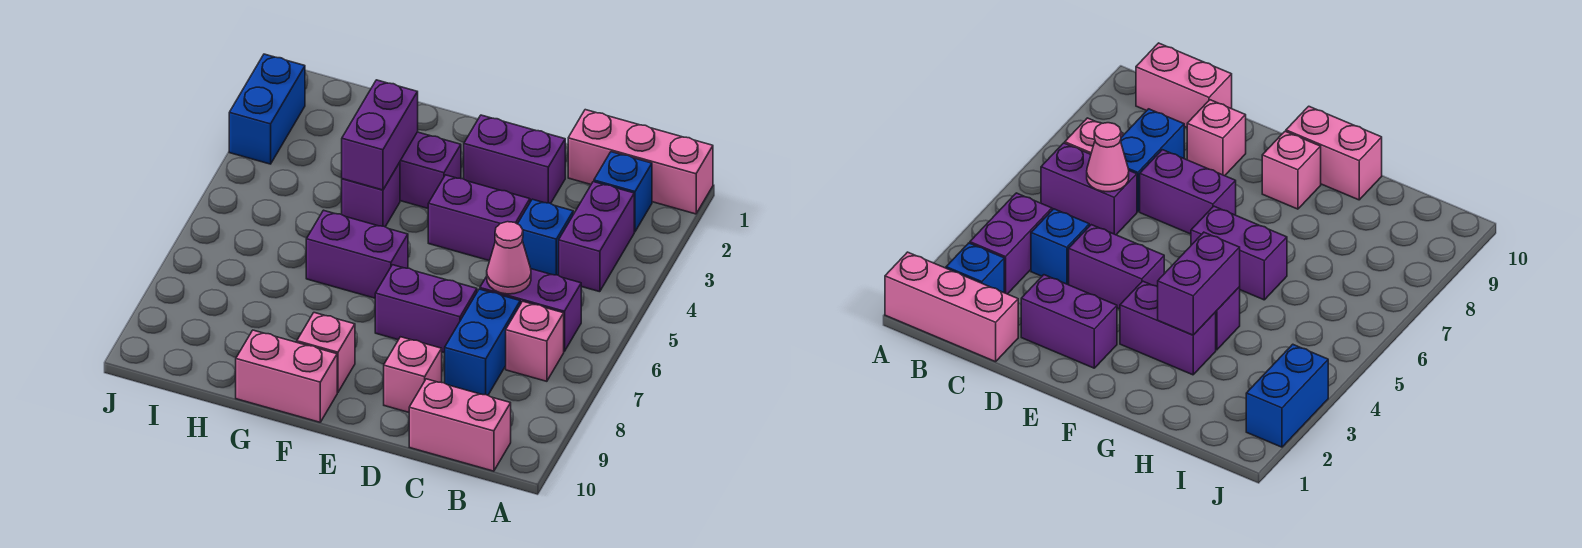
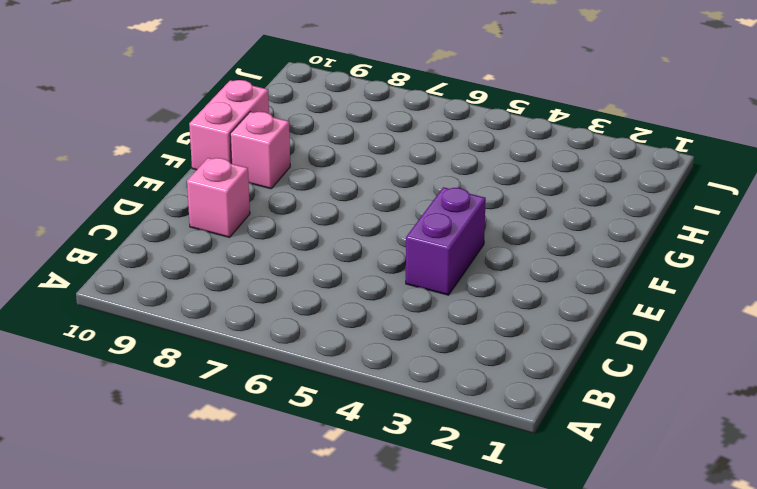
none -> pink brick A1:C1 level 1
none -> blue brick B2 level 1
none -> purple brick B3:B4 level 1

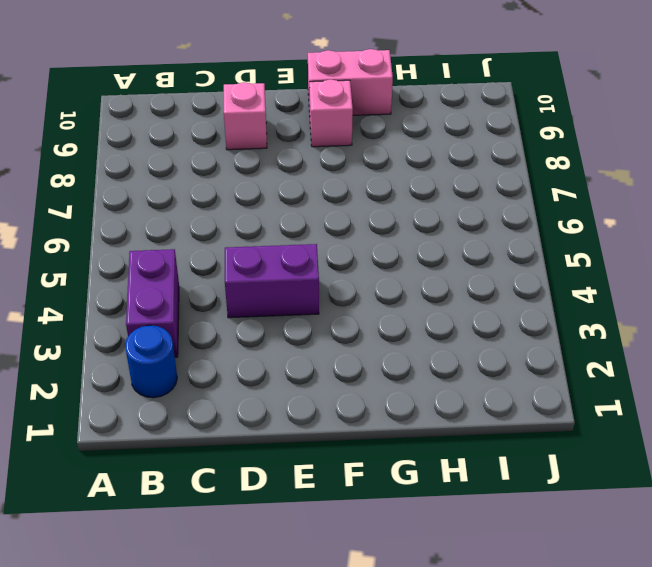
blue round brick B2 level 1 -> blue brick B2 level 1
none -> pink brick A1:C1 level 1
none -> purple brick B6:C6 level 1
none -> pink brick B7 level 1

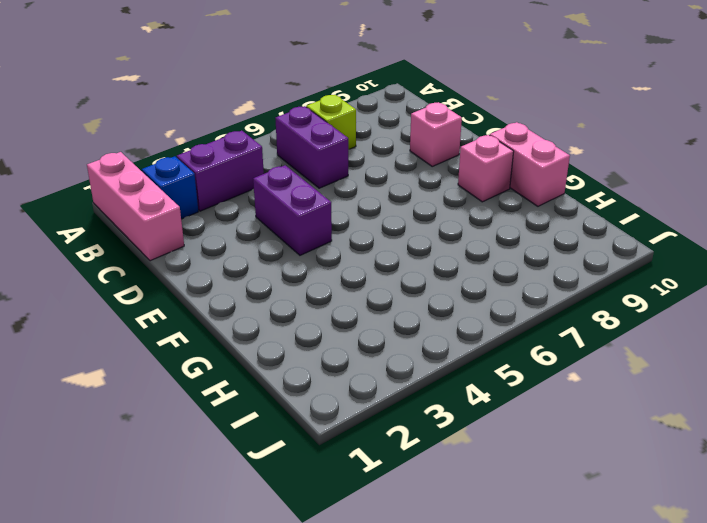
lime brick B7 level 1 -> pink brick B7 level 1
none -> pink brick B10:C10 level 1
none -> blue brick C4 level 1
none -> blue brick C7:C8 level 1

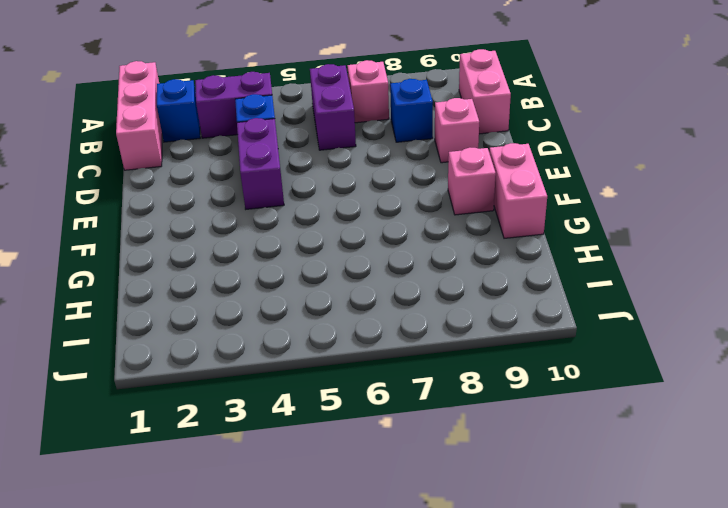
blue brick C8 level 1 -> blue brick C7:C8 level 1
none -> purple brick D2:E2 level 1
none -> purple brick D7:E7 level 1
none -> purple brick F3:G3 level 1

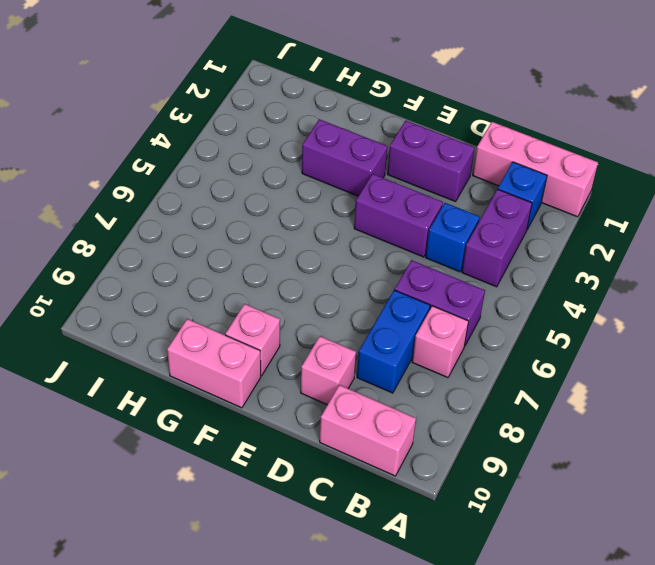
none -> purple brick D7:E7 level 1
none -> purple brick F6:G6 level 1
none -> purple brick G4 level 1

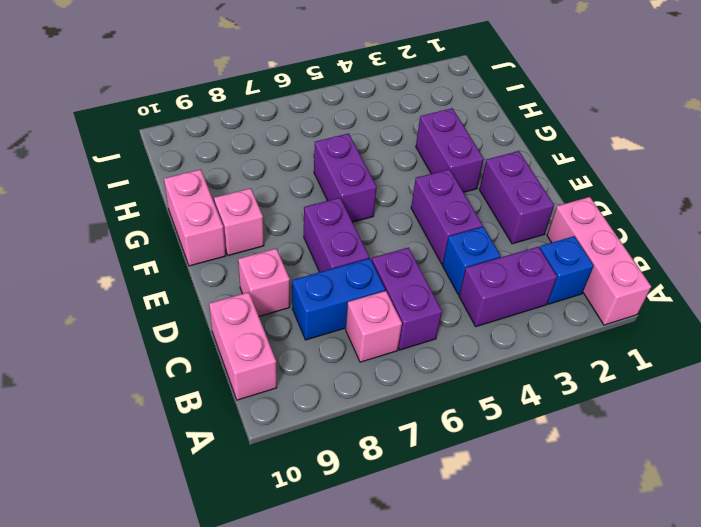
none -> purple brick G4 level 1
none -> blue brick J2:J3 level 1
none -> pink cone C6 level 2

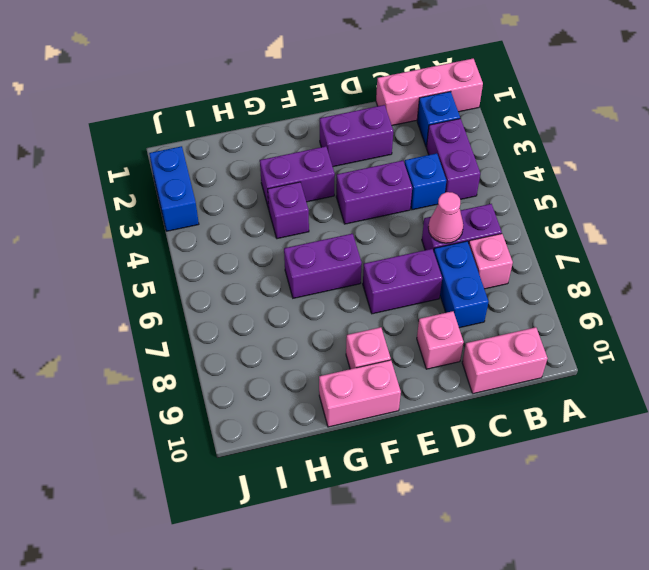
none -> purple brick G3:G4 level 2

